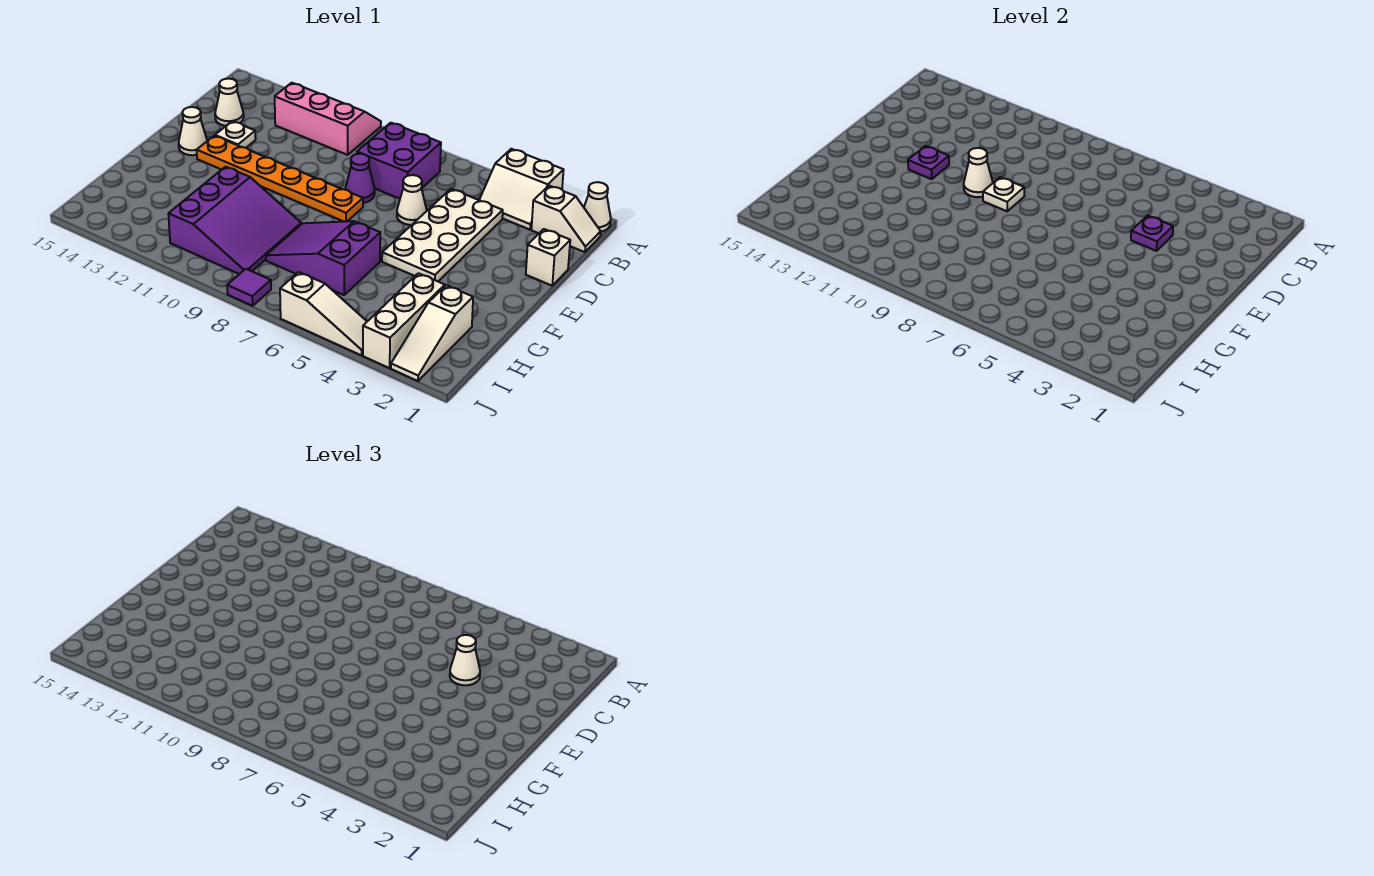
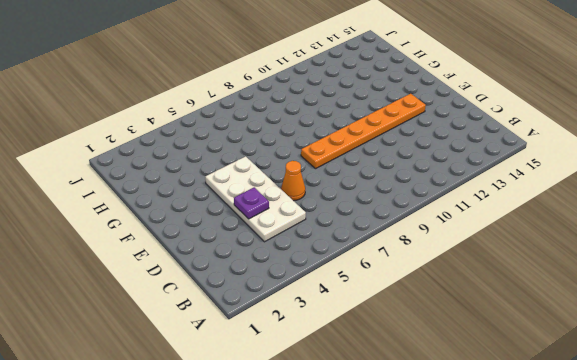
orange cone D6 level 1 -> white cone D6 level 1
none -> white cone A1 level 1
none -> white slope A3:B4 level 1 top A
none -> pink slope A10:B12 level 1 top B

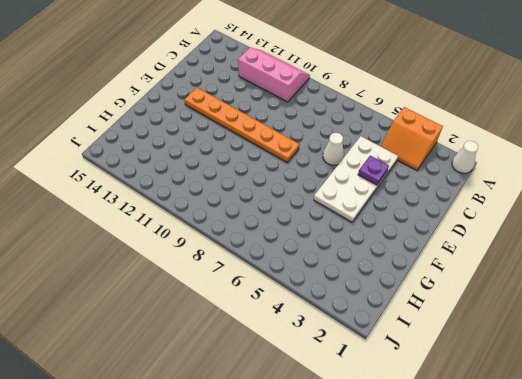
orange slope A3:B4 level 1 top A -> white slope A3:B4 level 1 top A
none -> white slope B1:B2 level 1 top 2
none -> purple brick B7:C8 level 1
none -> white cone C14 level 1

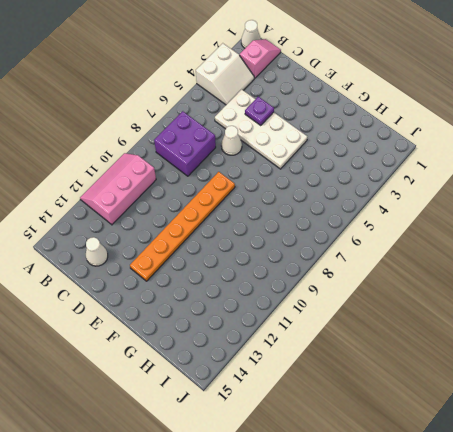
pink slope B1:B2 level 1 top 2 -> white slope B1:B2 level 1 top 2
none -> white brick D1 level 1
none -> purple cone D8 level 1
none -> white plate D13 level 1

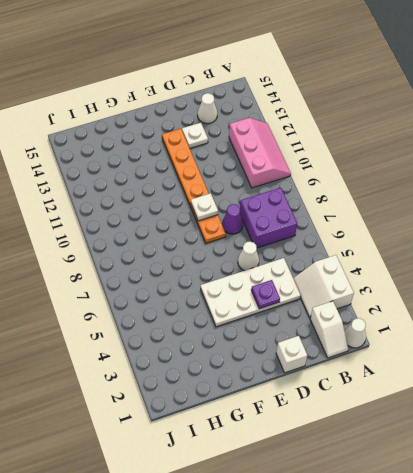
none -> white cone E14 level 1
none -> purple slope G6:H8 level 1 top 6
none -> purple slope G9:I11 level 1 top 11

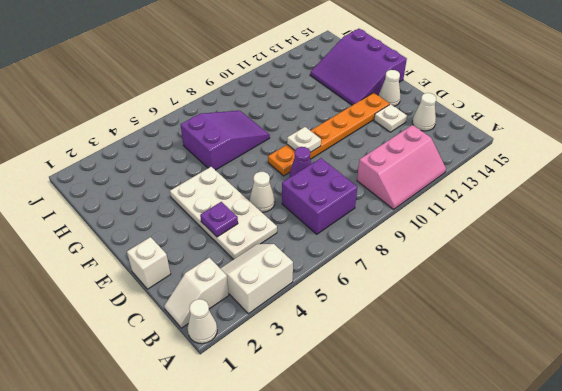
purple slope F13:H15 level 1 top 15 -> purple slope G9:I11 level 1 top 11
none -> white slope H2:J2 level 1 top H
none -> white brick H3:J3 level 1
none -> white slope J4:J6 level 1 top 6

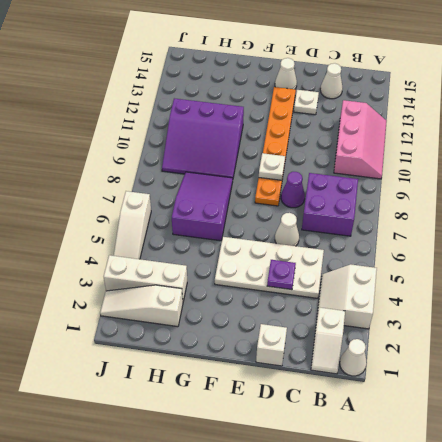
none -> purple tile J8 level 1
none -> white cone E10 level 2
none -> purple plate E12 level 2

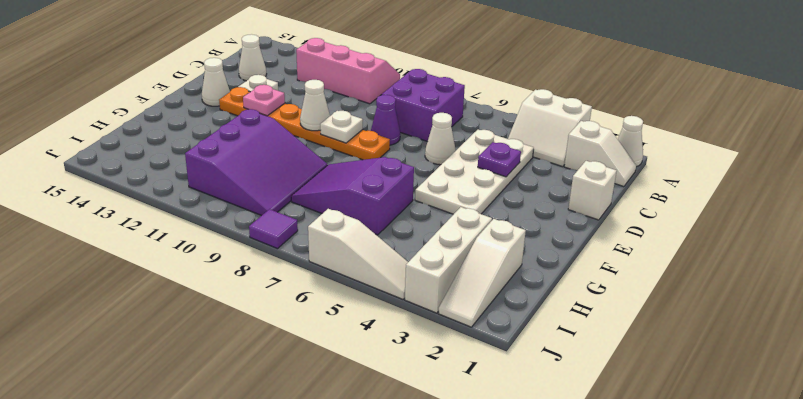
pink plate E12 level 2 -> purple plate E12 level 2
none -> white cone D4 level 3

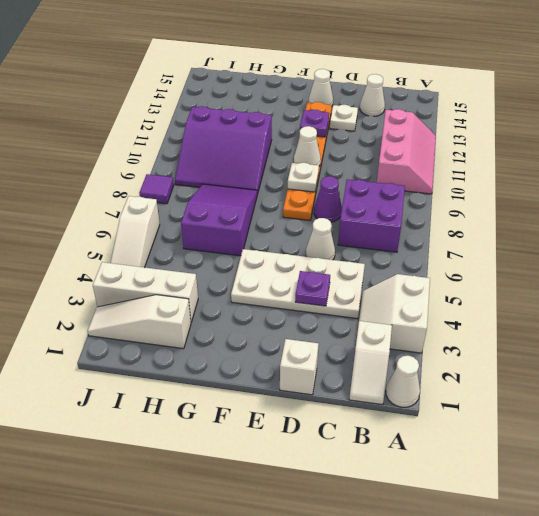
none -> white cone D4 level 3

